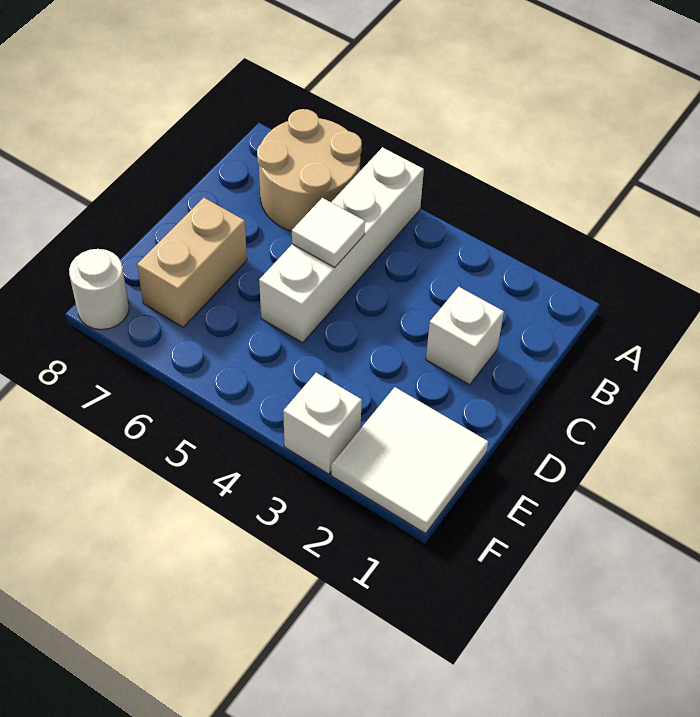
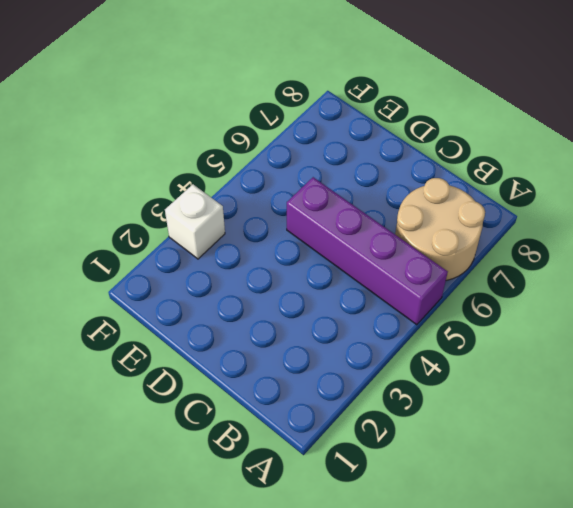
purple brick A5:D5 level 1 -> white brick A5:D5 level 1
none -> white brick C2 level 1
none -> tan brick D7:E7 level 1

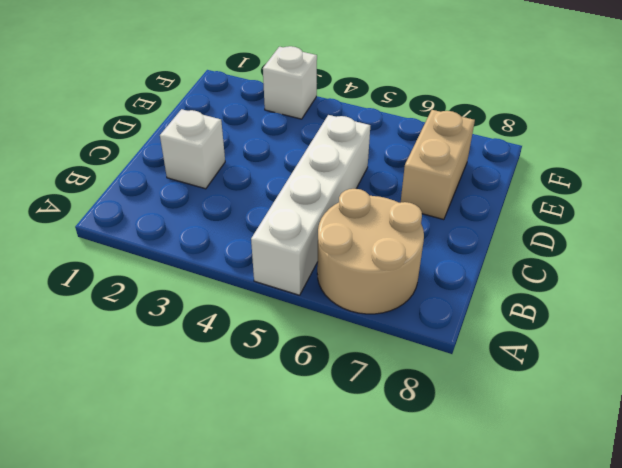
none -> white tile E1:F2 level 1
none -> white round brick F8 level 1

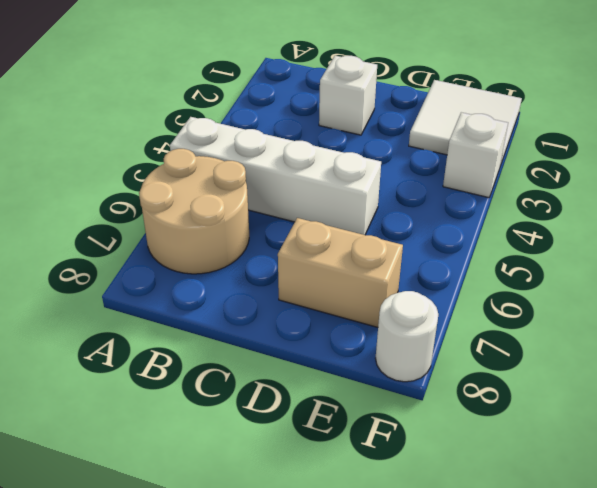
none -> white tile C5 level 2

